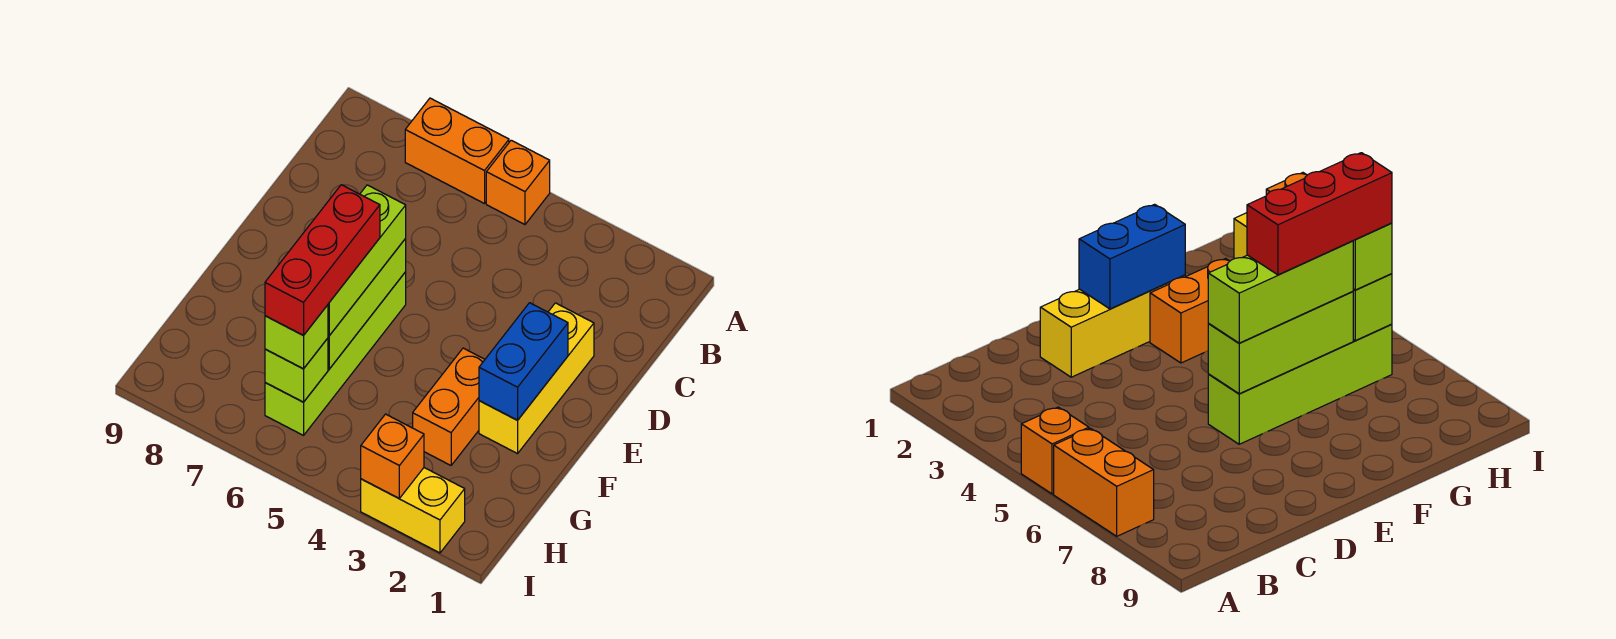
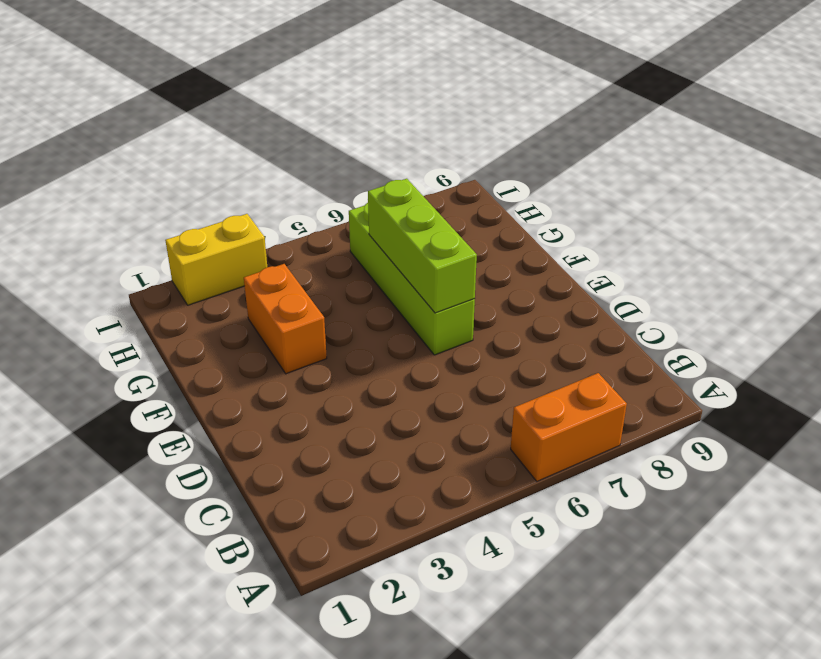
none -> orange brick A5 level 1
none -> yellow brick D2:F2 level 1
none -> blue brick E2:F2 level 2

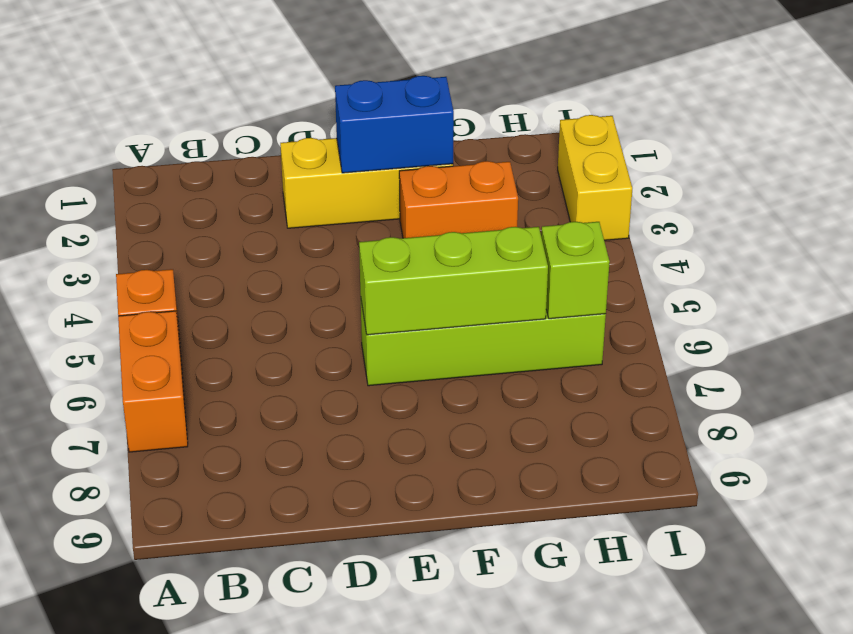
none -> orange brick I3 level 2
none -> lime brick E6:G6 level 3
none -> lime brick H6 level 3

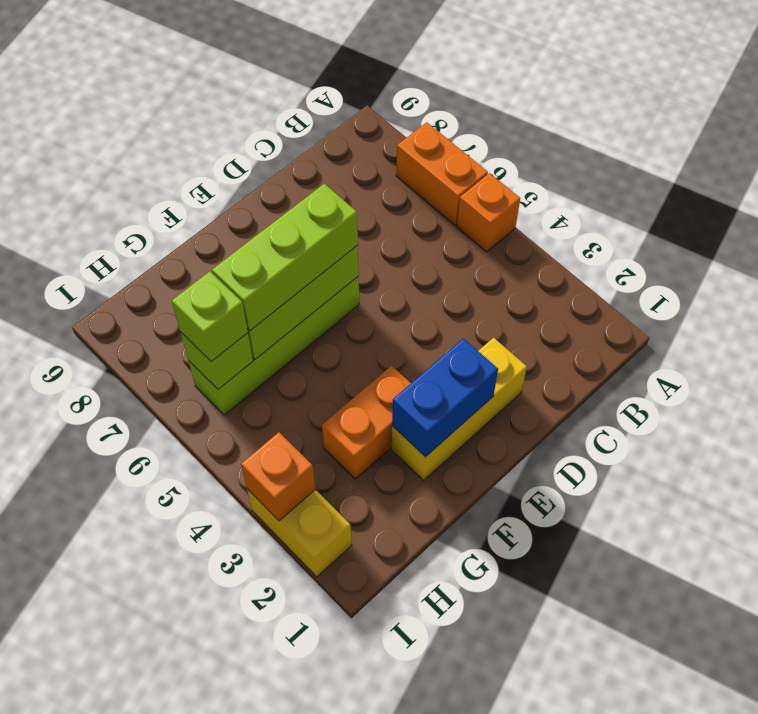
none -> red brick F6:H6 level 4

